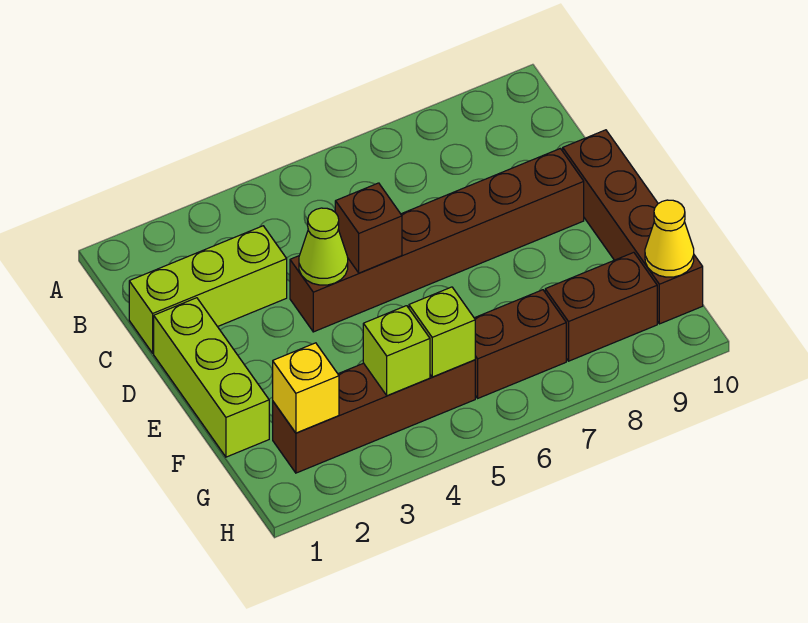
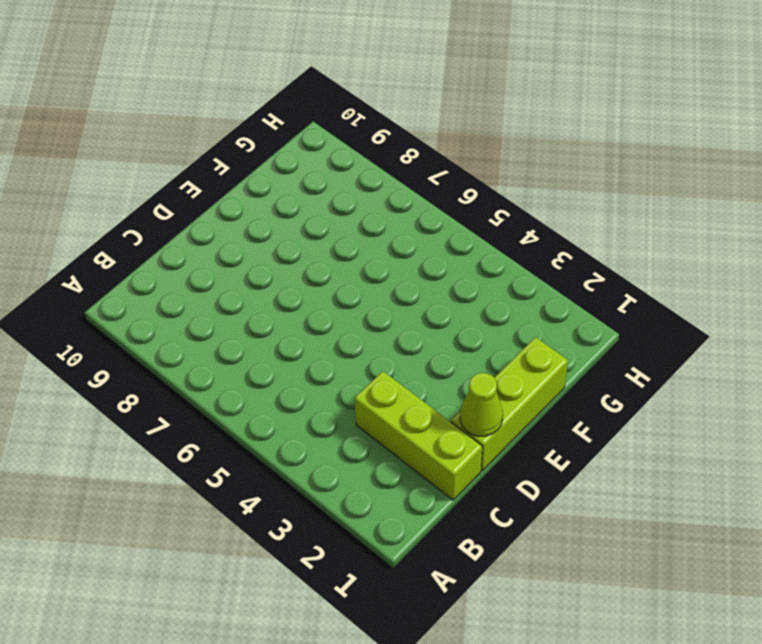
lime cone D1 level 2 -> lime cone D4 level 2
none -> brown brick D4:D9 level 1
none -> brown brick D10:G10 level 1
none -> brown brick G2:G5 level 1

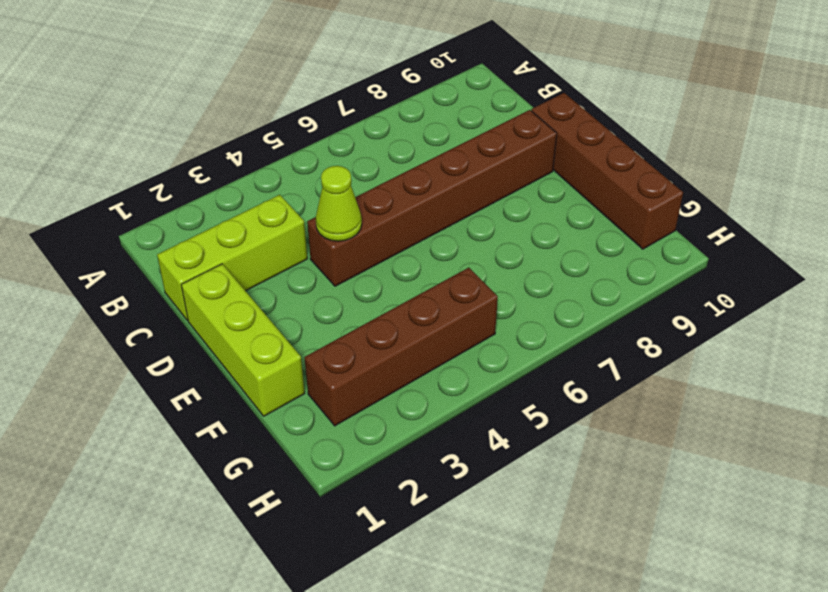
none -> brown brick G6:G7 level 1
none -> brown brick G8:G9 level 1
none -> brown brick D5 level 2

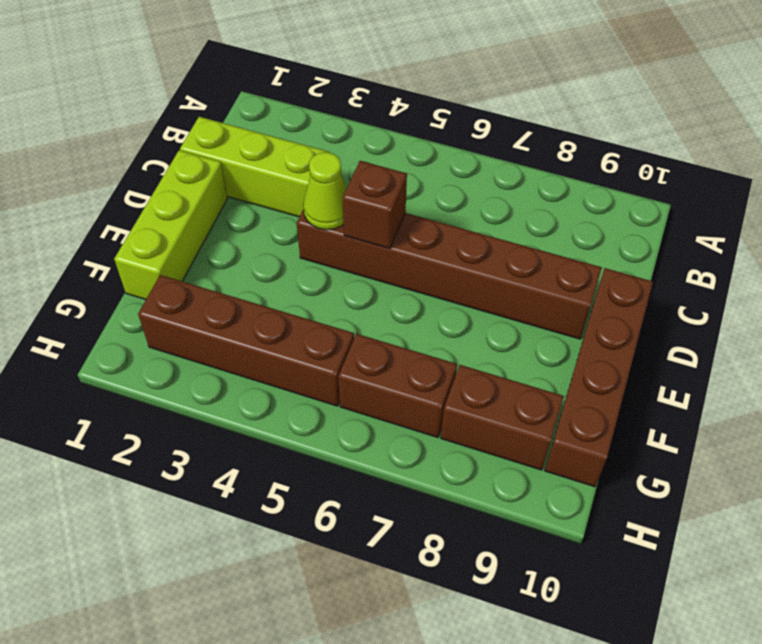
none -> yellow brick G2 level 2
none -> lime brick G4 level 2
none -> lime brick G5 level 2

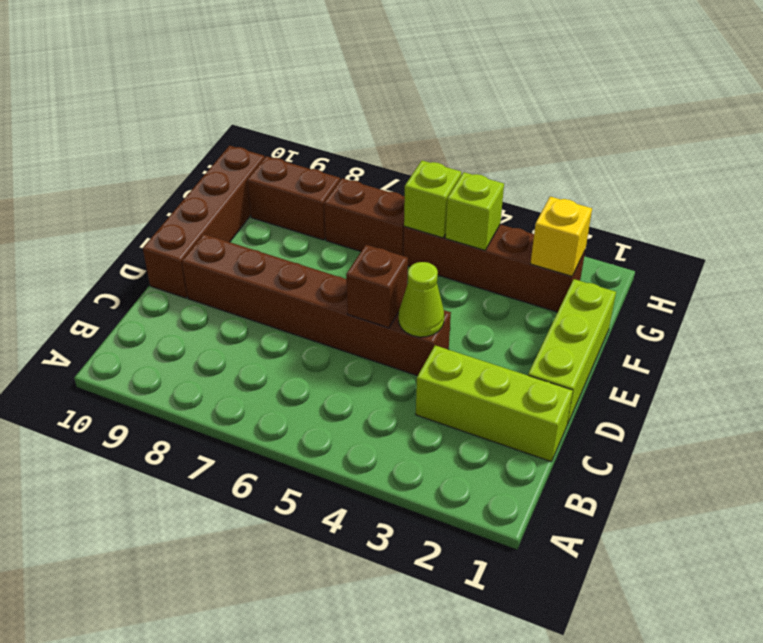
none -> yellow cone G10 level 2

